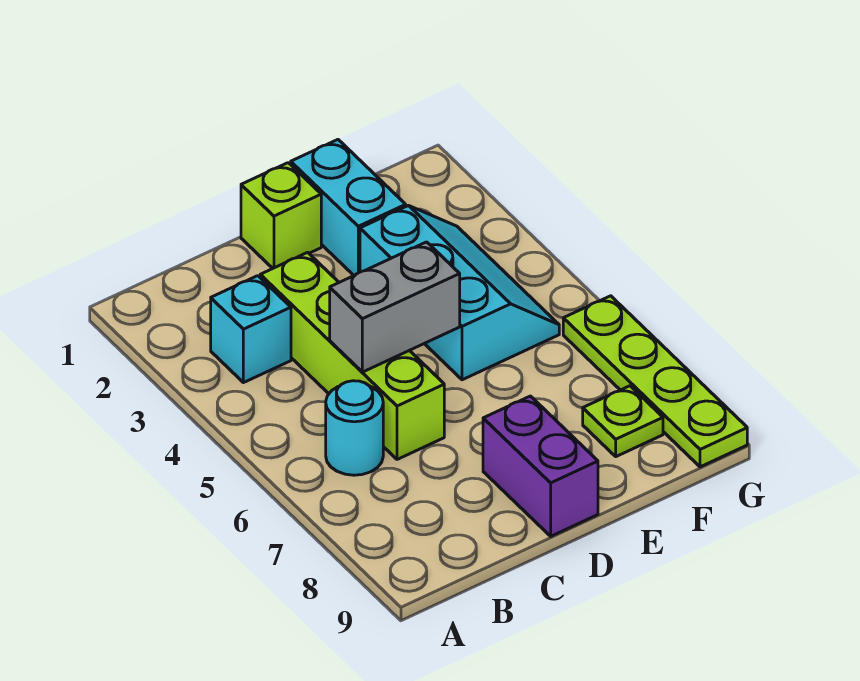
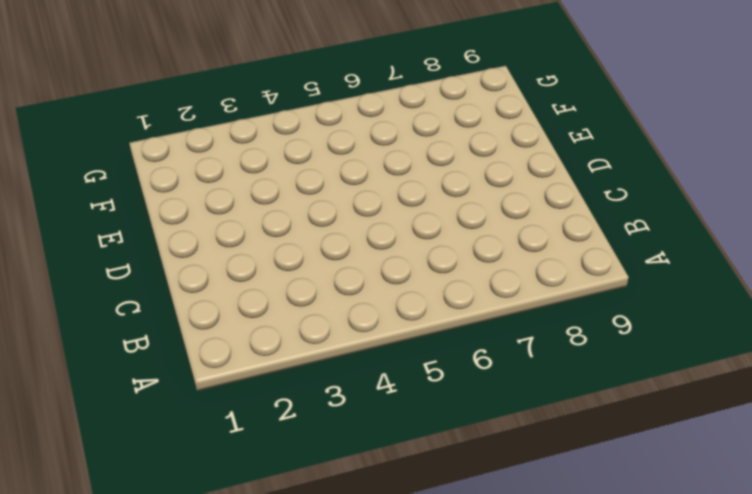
none -> cyan brick B3 level 1
none -> cyan round brick B6 level 1

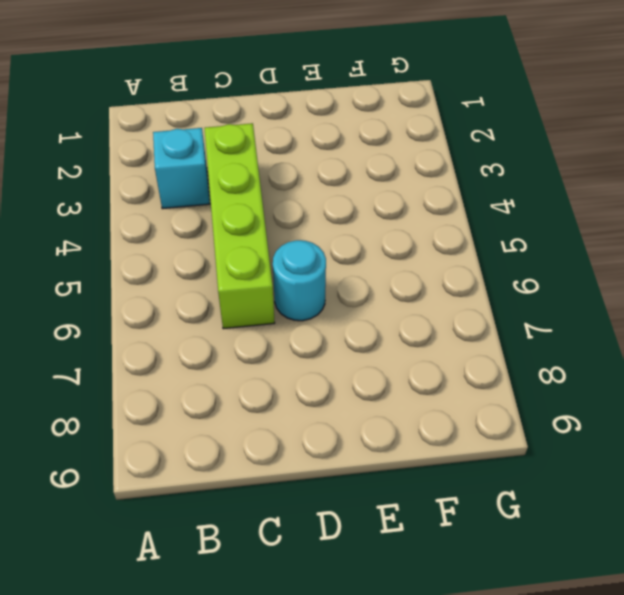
cyan round brick D6 level 1 -> cyan round brick B6 level 1
none -> lime brick D1 level 1
none -> purple brick D8:D9 level 1

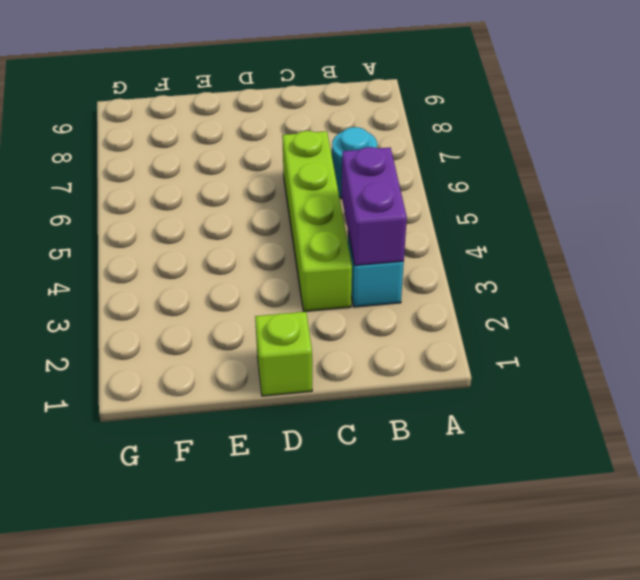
purple brick B3:B4 level 2 -> purple brick D8:D9 level 1
none -> cyan brick E1:E2 level 1
none -> cyan slope E3:F5 level 1 top E

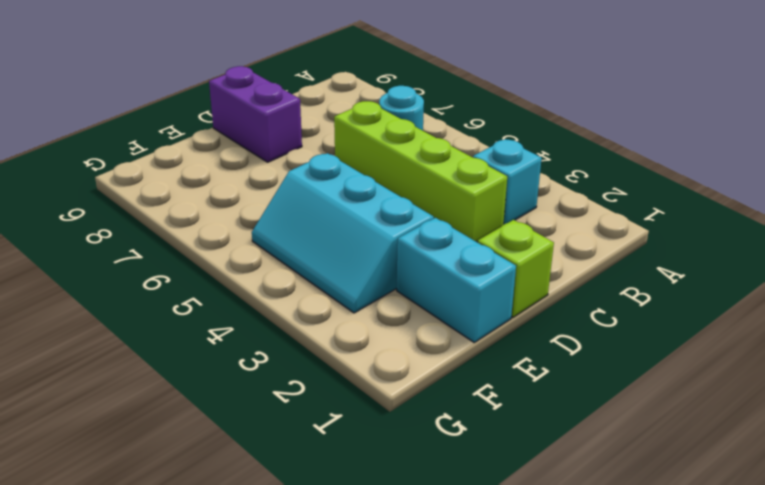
none -> lime plate F8 level 1
none -> lime plate G6:G9 level 1

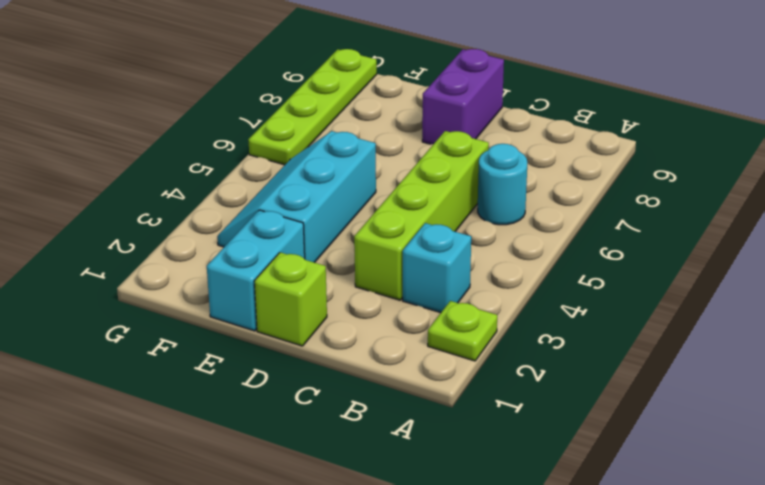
lime plate A2 level 1 -> lime plate F8 level 1
none -> grey brick C5:D5 level 2

